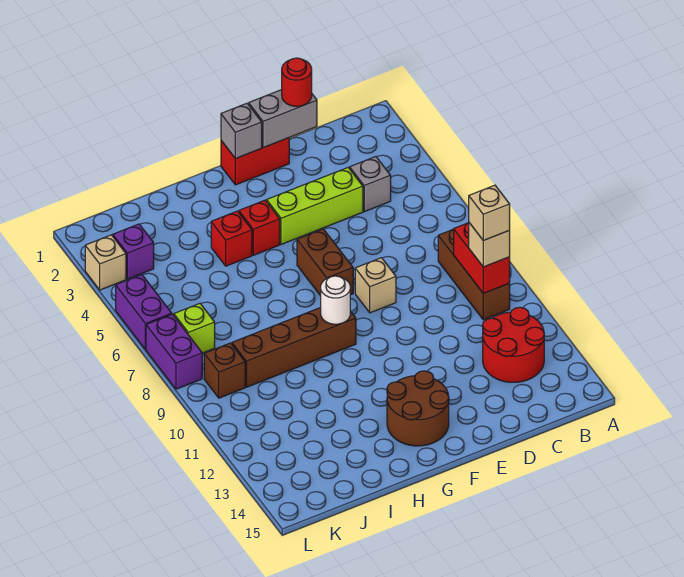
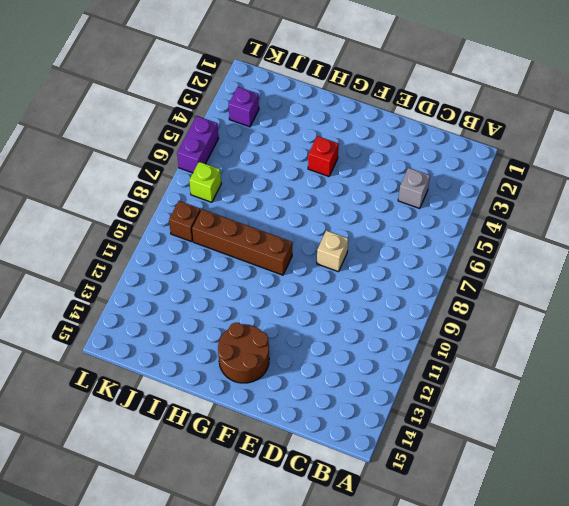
none -> brown brick B8:B10 level 1
none -> red round brick B12:C13 level 1
none -> lime brick D4:F4 level 1

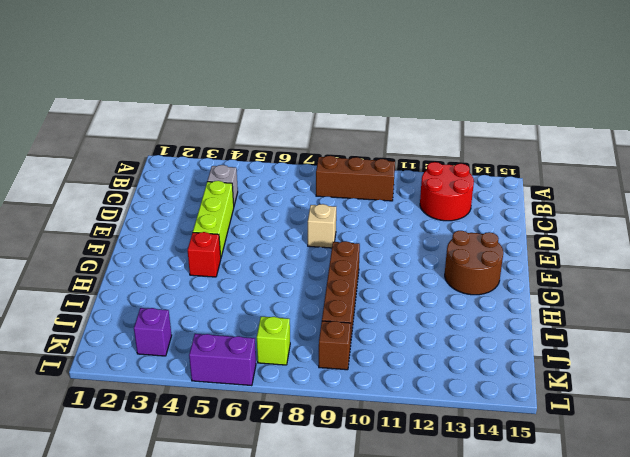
none -> red brick E1:F1 level 1
none -> brown brick F6:F7 level 1
none -> red brick H4 level 1

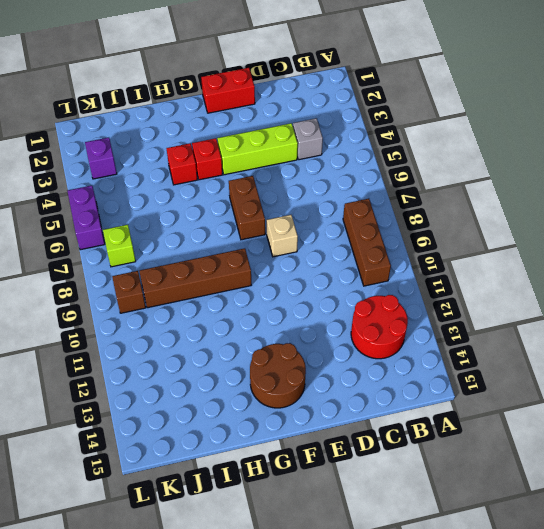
none -> tan brick L3 level 1
none -> purple brick L7:L8 level 1
none -> red brick B9:B10 level 2

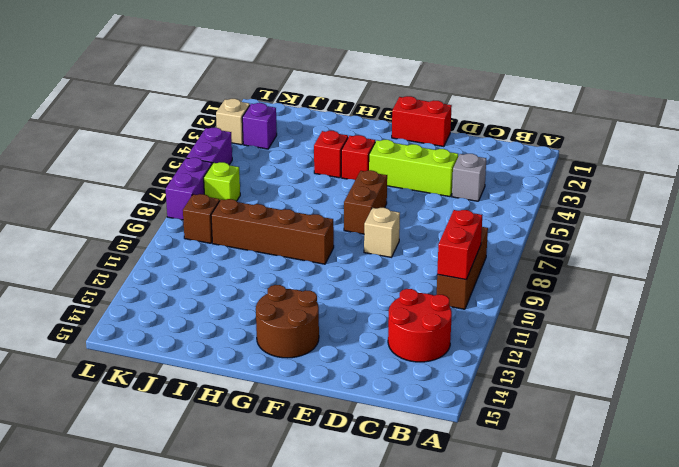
none -> grey brick D1:E1 level 2
none -> grey brick F1 level 2
none -> white round brick G9 level 2

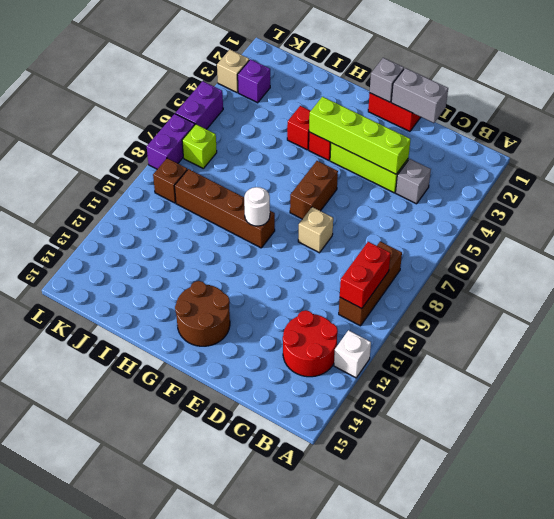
white brick A12 level 1 -> none
lime brick D4:G4 level 2 -> none
none -> tan brick B10 level 3
none -> red round brick D1 level 3
none -> tan brick B10 level 4

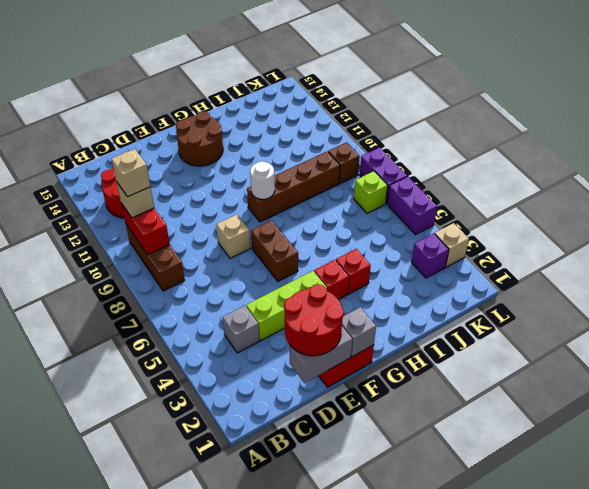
red round brick D1:E2 level 3 -> red round brick D1 level 3

